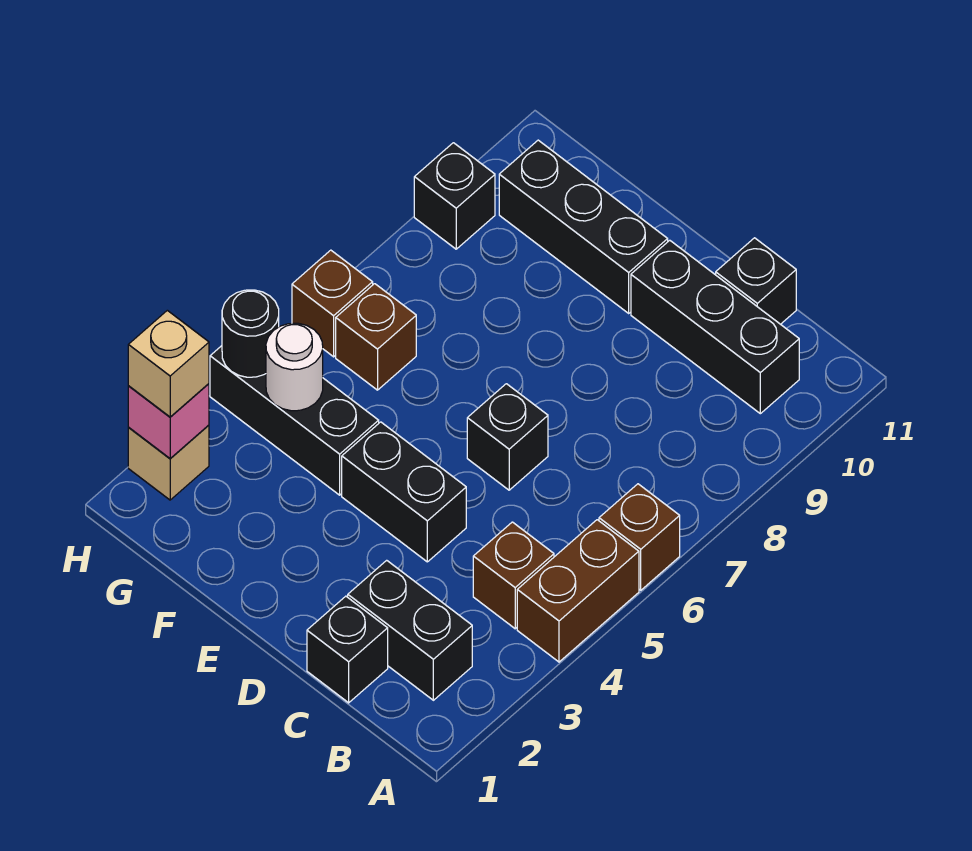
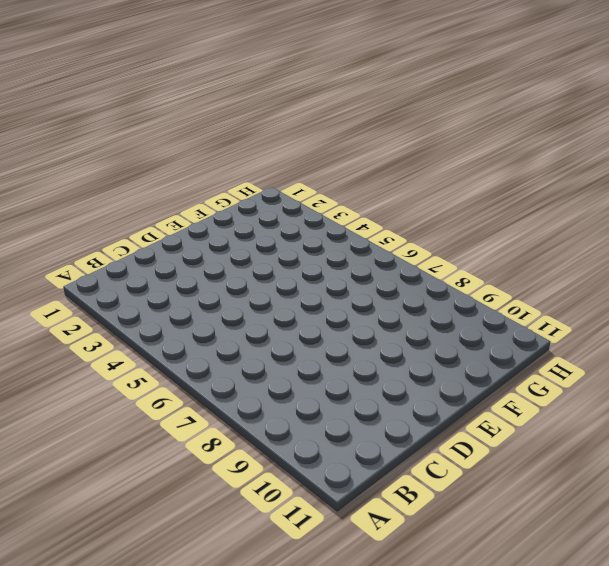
none -> brown brick A4:A5 level 1
none -> brown brick A6 level 1
none -> black brick B2:C2 level 1

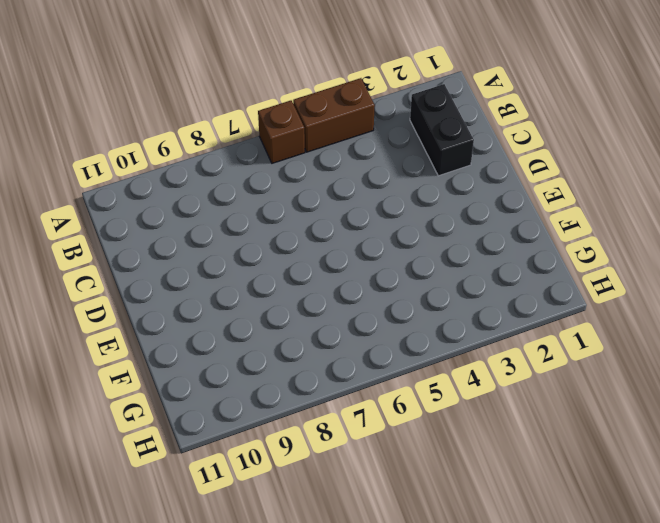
none -> brown brick B4 level 1
none -> black brick B10:D10 level 1
none -> black brick C1 level 1

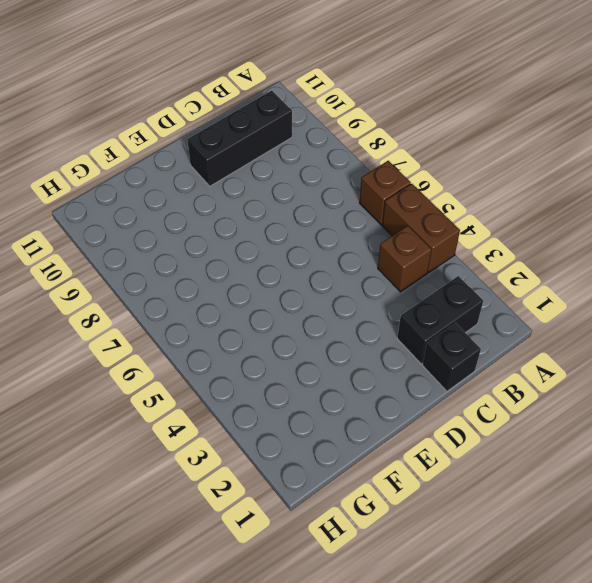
none -> black brick C11 level 1
none -> black brick D4:E4 level 1
none -> black brick D6 level 1

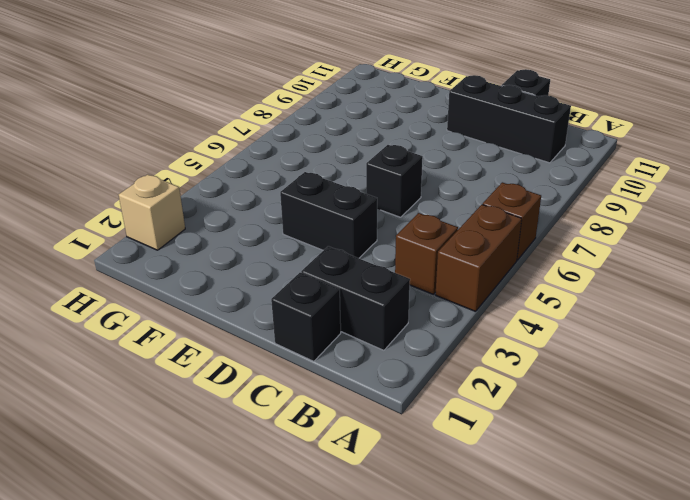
none -> black brick E10:G10 level 1
none -> black brick F4:H4 level 1
none -> brown brick G6 level 1

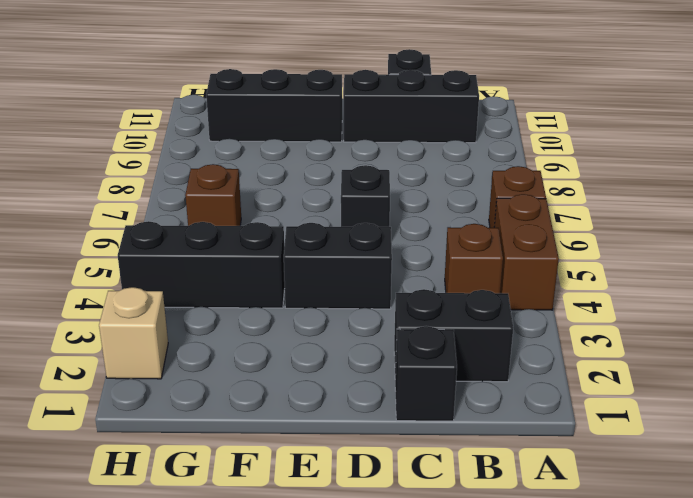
none -> brown brick H6 level 1
none -> black brick H9 level 1
none -> white round brick G4 level 2

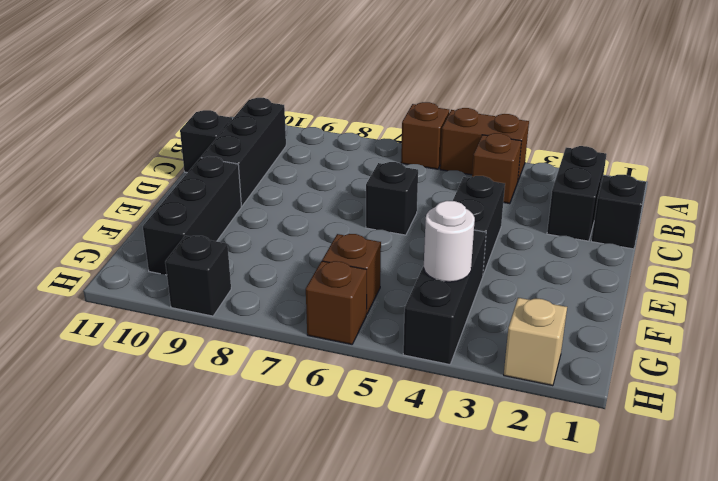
none -> pink brick H2 level 2
none -> black round brick H4 level 2
none -> tan brick H2 level 3

